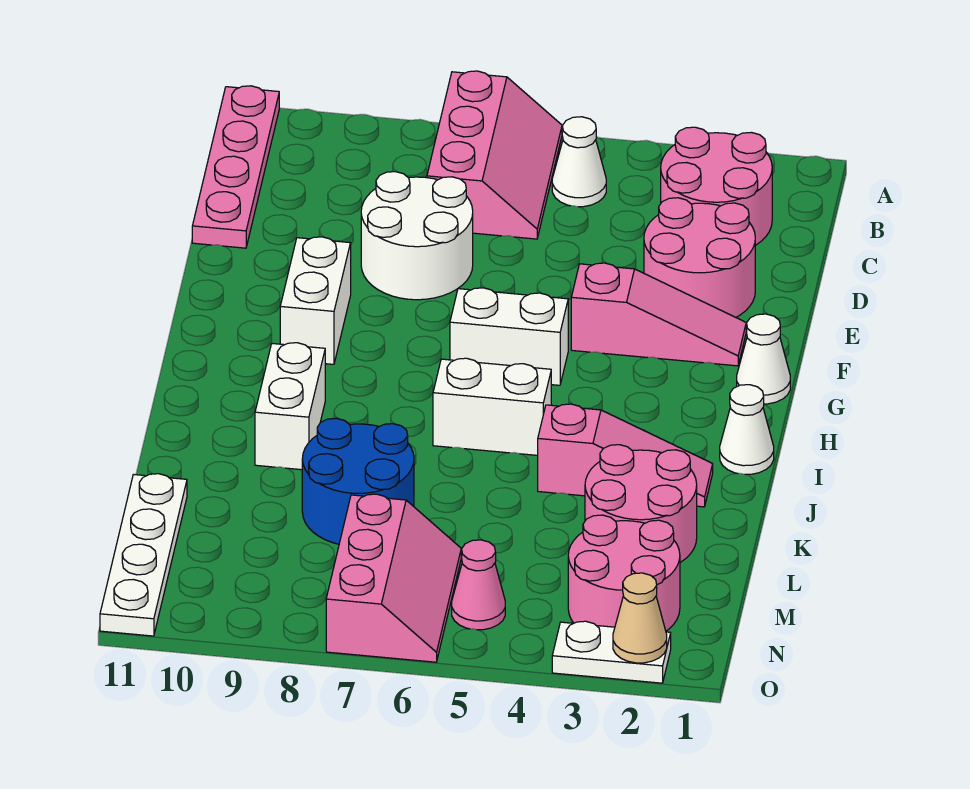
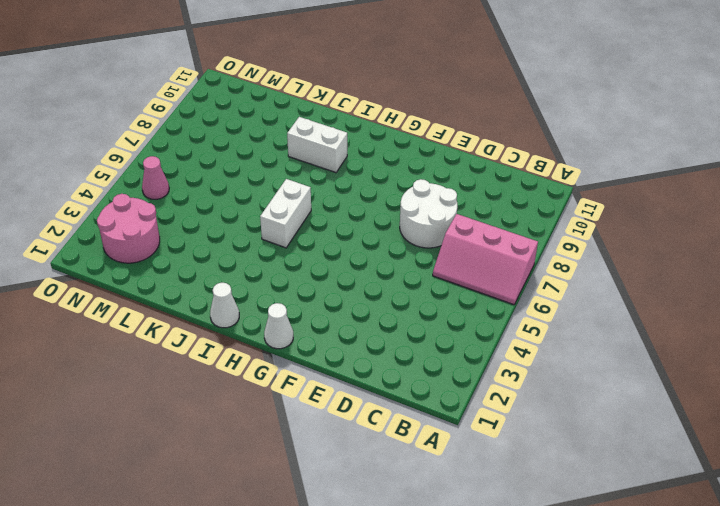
none -> pink plate A11:D11 level 1
none -> pink round brick B2:C3 level 1
none -> white cone B5 level 1

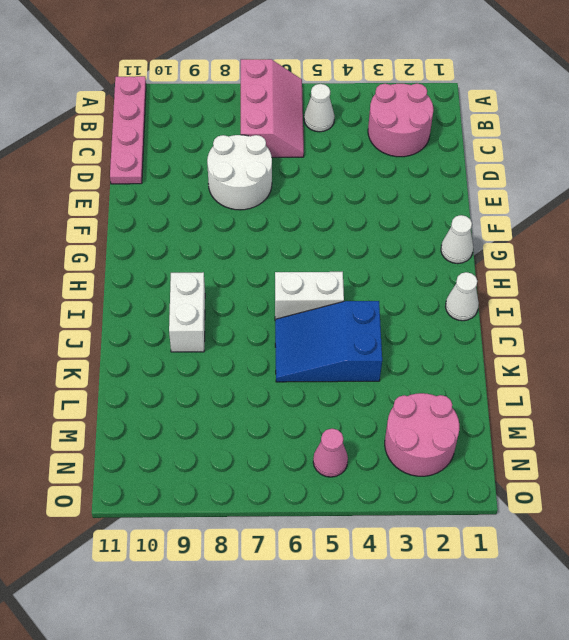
blue slope J4:K6 level 1 top 4 -> pink slope J2:J4 level 1 top 4
none -> pink round brick D2:E3 level 1
none -> pink slope F2:F4 level 1 top 4
none -> white brick F9:G9 level 1

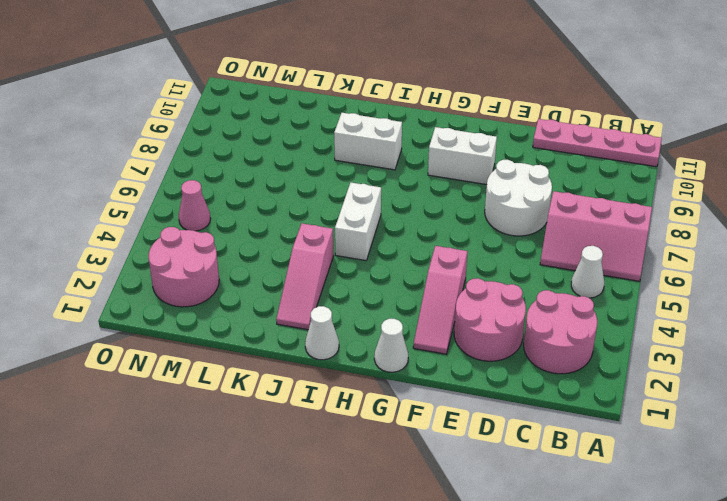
none -> white brick G5:G6 level 1
none -> pink round brick K2:L3 level 1
none -> blue round brick K7:L8 level 1

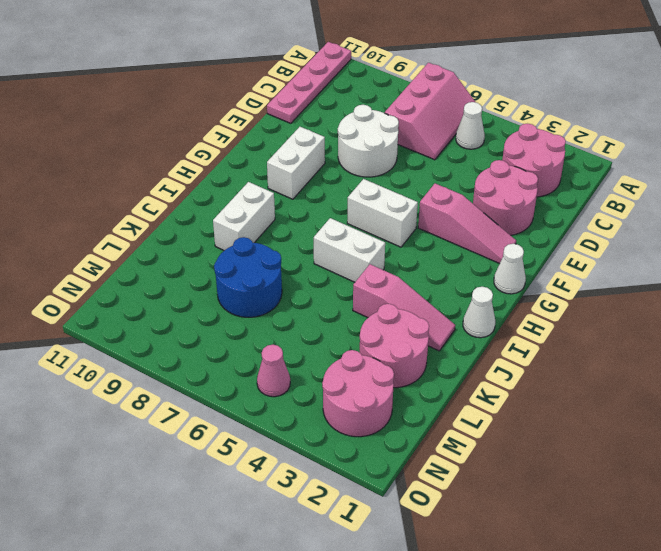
none -> white plate L11:O11 level 1
none -> pink slope M6:O7 level 1 top 7
none -> white plate O2:O3 level 1

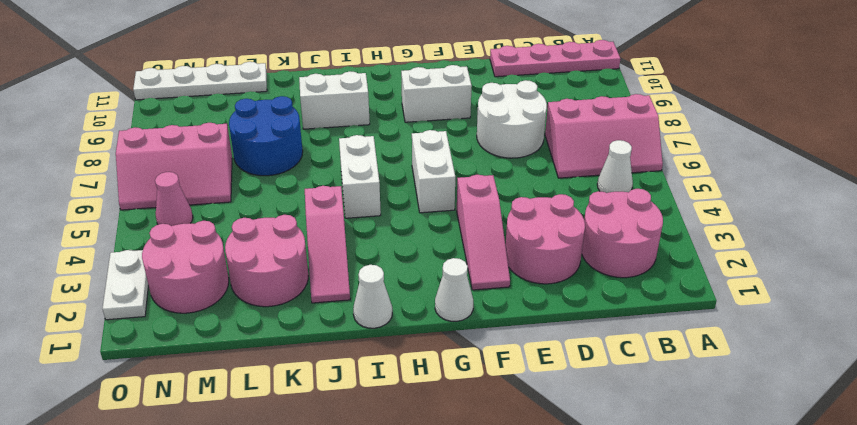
none -> tan cone O2 level 2

